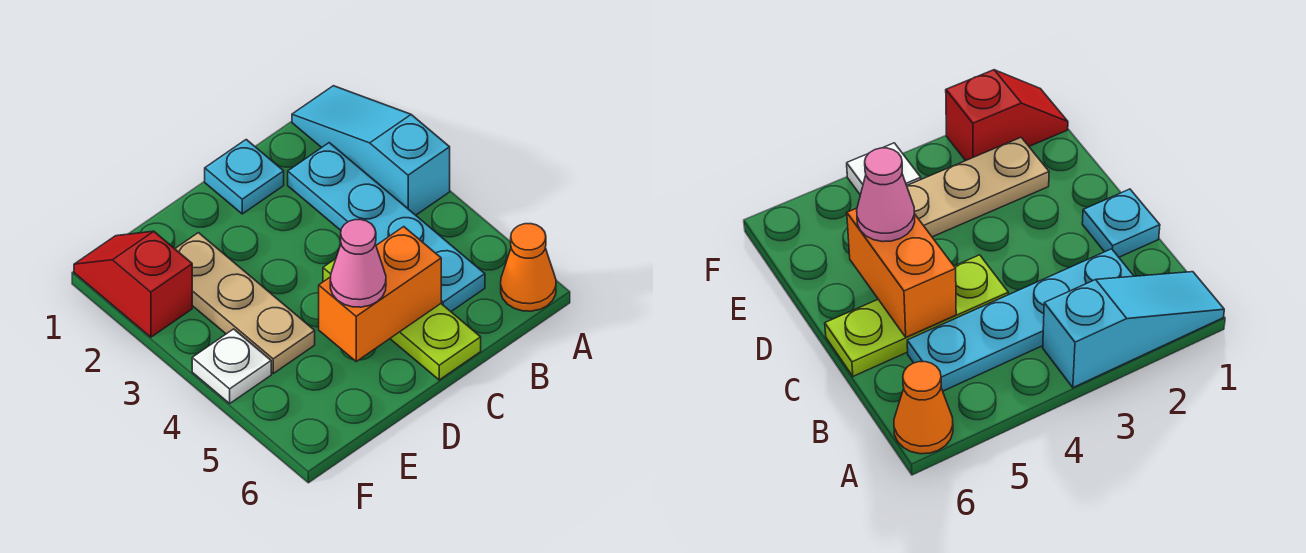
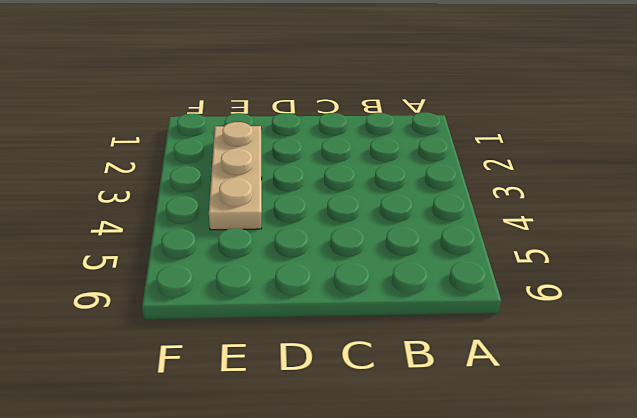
none -> cyan slope A1:A3 level 1 top 3
none -> orange cone A6 level 1

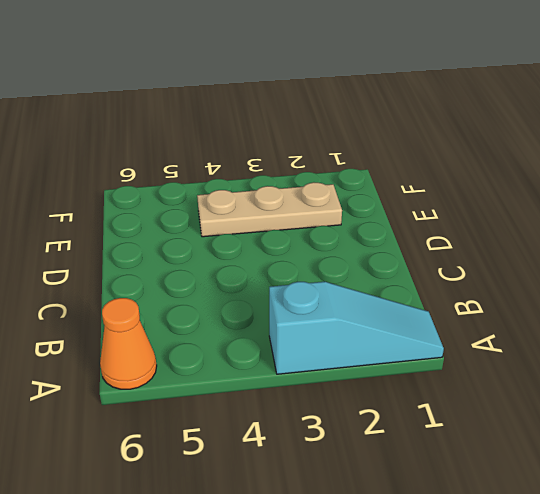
none -> cyan plate B2:B5 level 1
none -> cyan plate C1 level 1

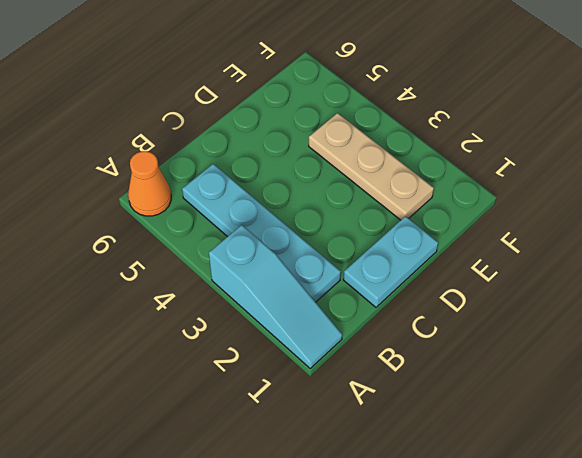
cyan plate C1:D1 level 1 -> cyan plate C1 level 1
none -> lime plate C4:C6 level 1
none -> red slope F1:F2 level 1 top 2

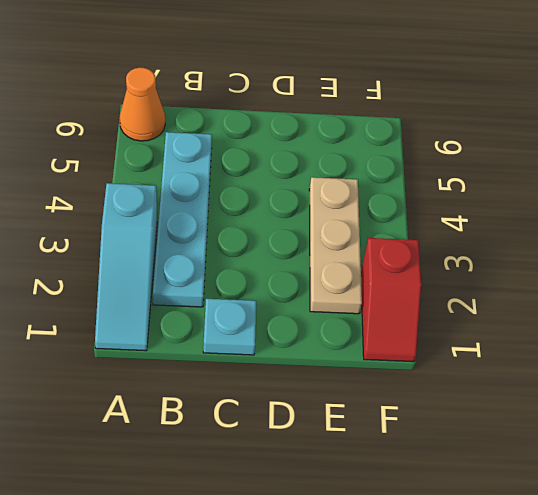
none -> lime plate C4:C6 level 1
none -> white plate F4 level 1

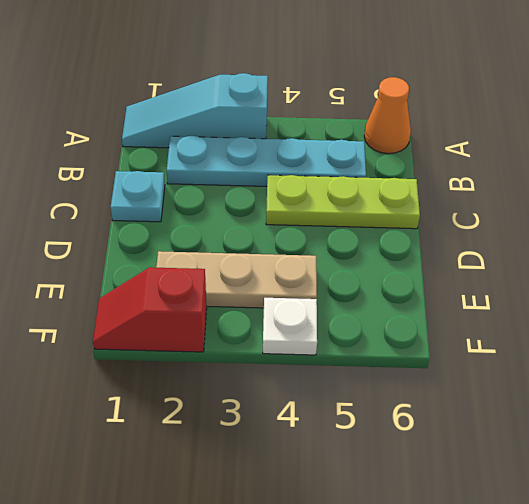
none -> orange brick C5:D5 level 2
none -> pink cone D5 level 3

